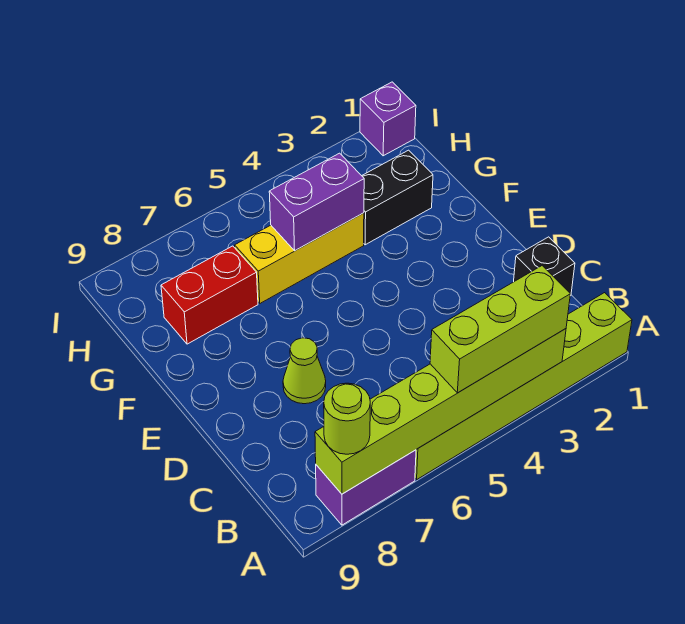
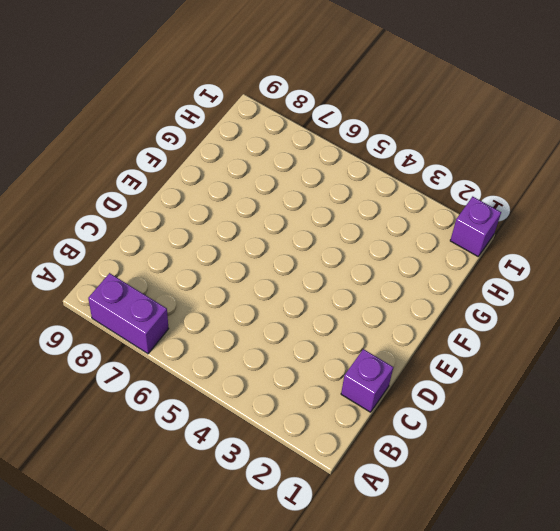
purple brick C1 level 1 -> black brick C1 level 1
none -> lime brick A1:A6 level 1
none -> lime cone D7 level 1
none -> black brick G2:G3 level 1

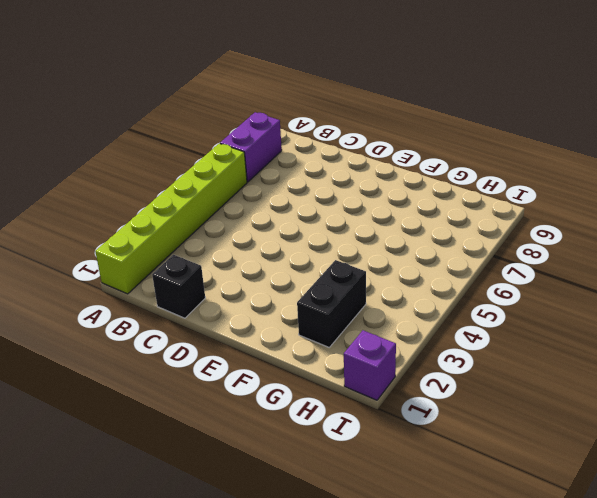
none -> lime cone D7 level 1
none -> yellow brick G4:G6 level 1
none -> red brick G7:G8 level 1

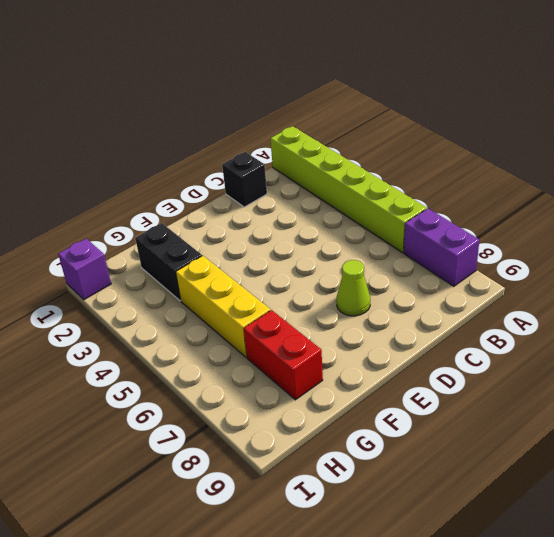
none -> lime brick A3:A8 level 2
none -> purple brick G4:G5 level 2
none -> lime brick A3:A5 level 3

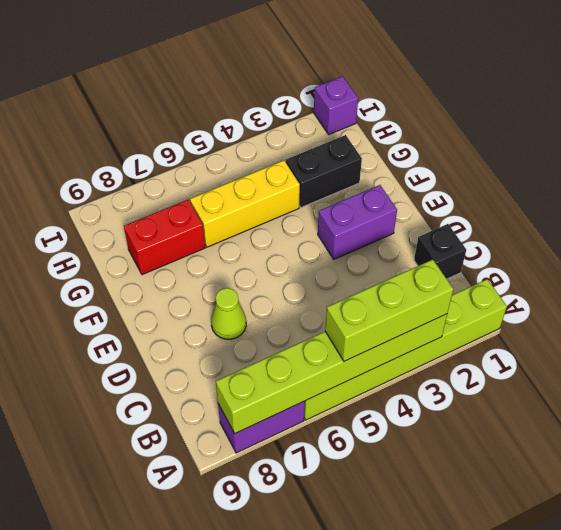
purple brick E2:E3 level 1 -> purple brick G4:G5 level 2
none -> lime round brick A8 level 3

